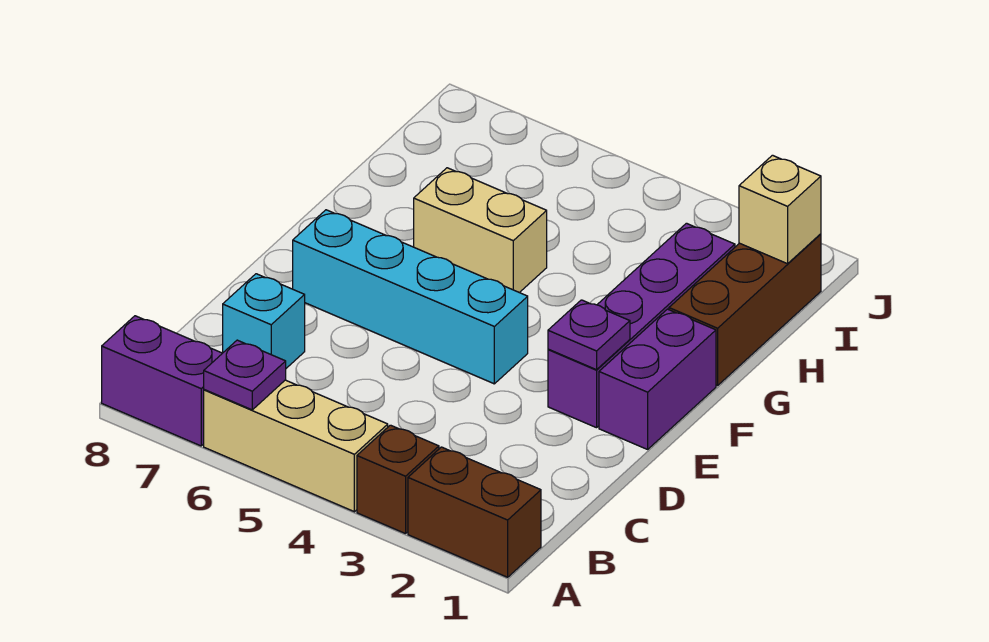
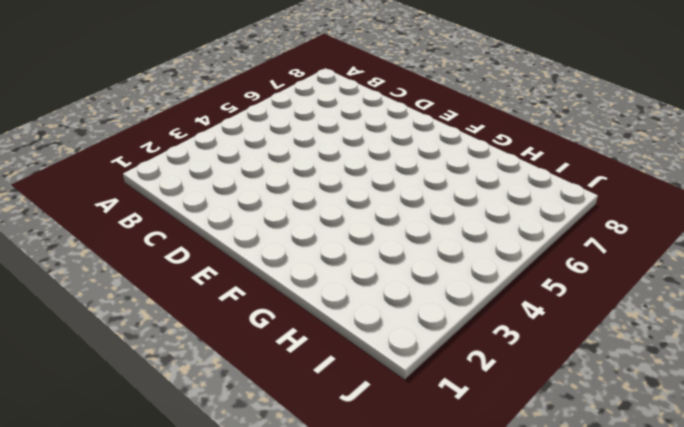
none -> brown brick A1:A2 level 1
none -> brown brick A3 level 1
none -> tan brick A4:A6 level 1

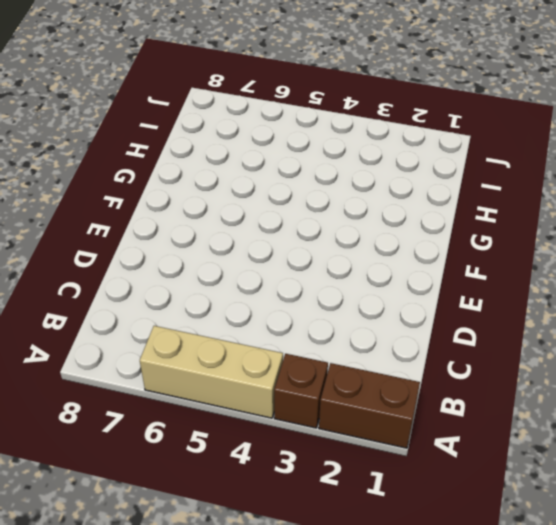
none -> purple brick A7:A8 level 1
none -> cyan brick C7 level 1
none -> purple brick E1:F1 level 1

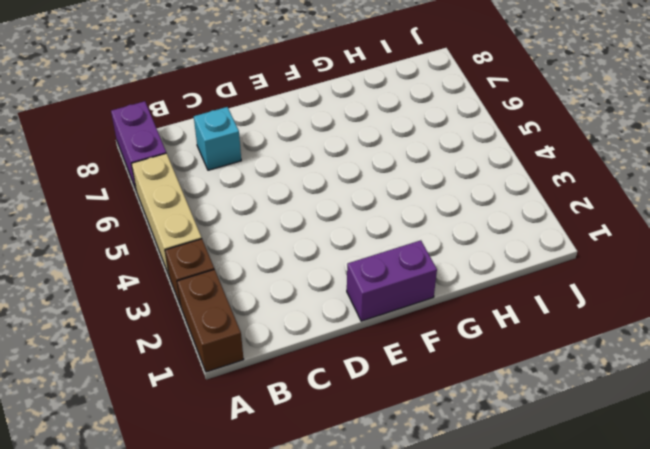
none -> purple brick E2:H2 level 1
none -> cyan brick E4:E7 level 1
none -> brown brick G1:I1 level 1

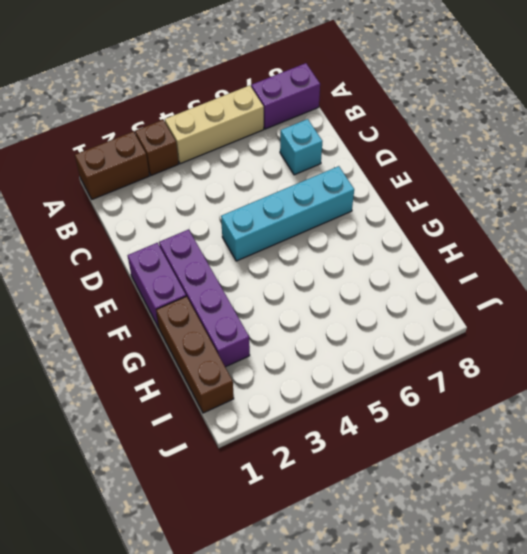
none -> tan brick G5:G6 level 1
none -> purple plate A6 level 2
none -> purple plate E2 level 2

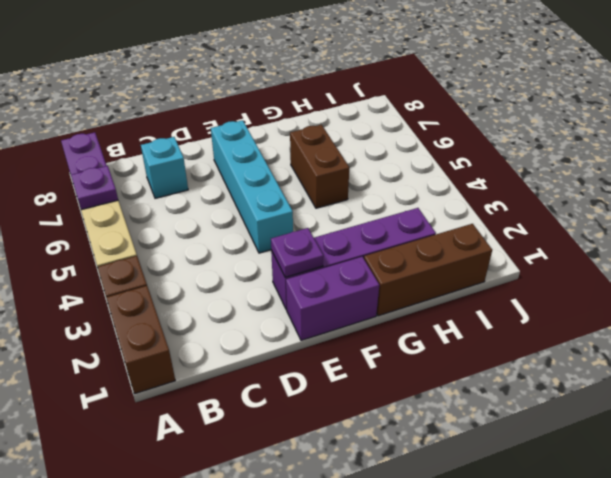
brown brick G5:G6 level 1 -> tan brick G5:G6 level 1
none -> tan brick I1 level 2

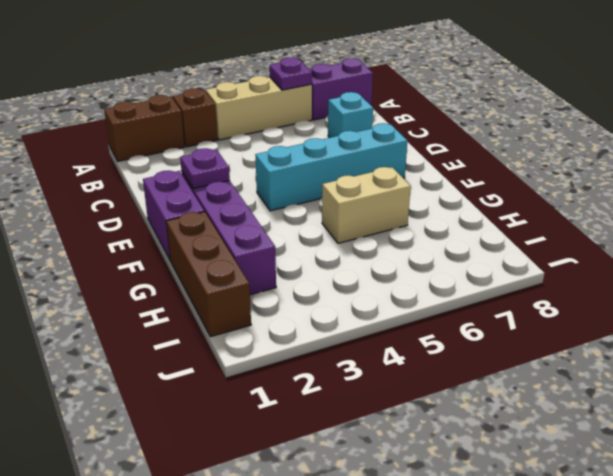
none -> tan brick I1 level 2

